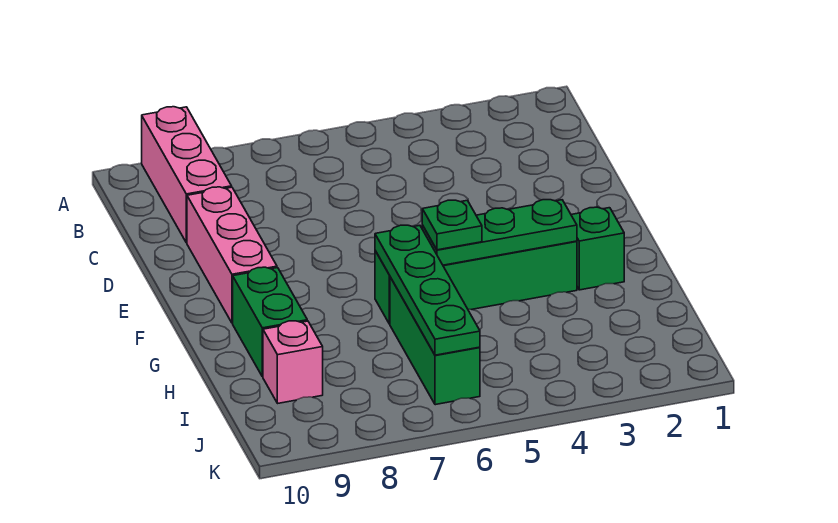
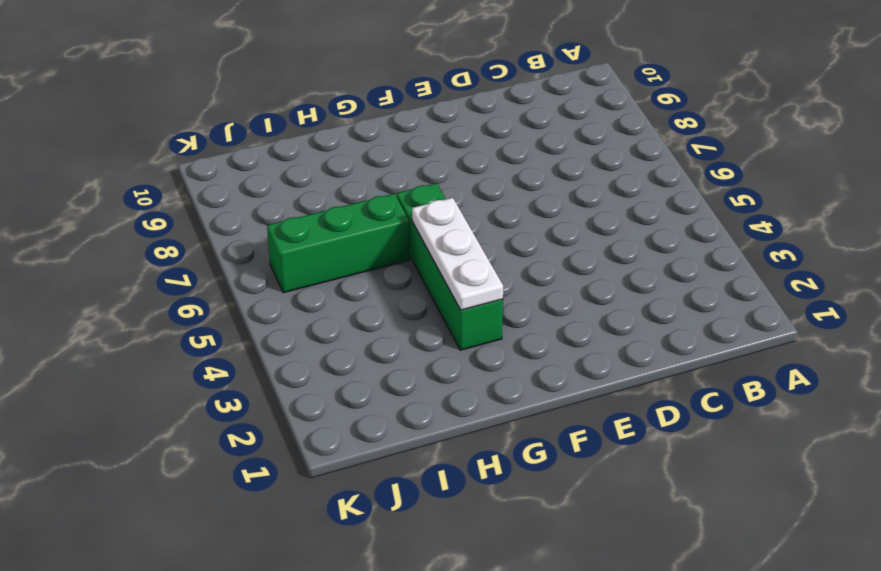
white plate G3:G5 level 2 -> green plate G3:G5 level 2
none -> pink brick A9:C9 level 1
none -> pink brick D9:F9 level 1

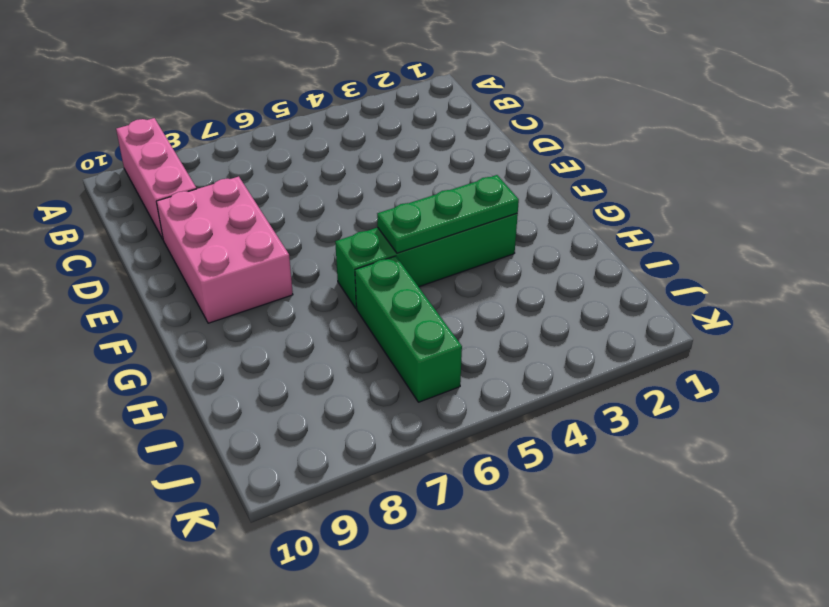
pink brick D8:F9 level 1 -> pink brick D9:F9 level 1
none -> green brick G2 level 1
none -> green brick G9:H9 level 1

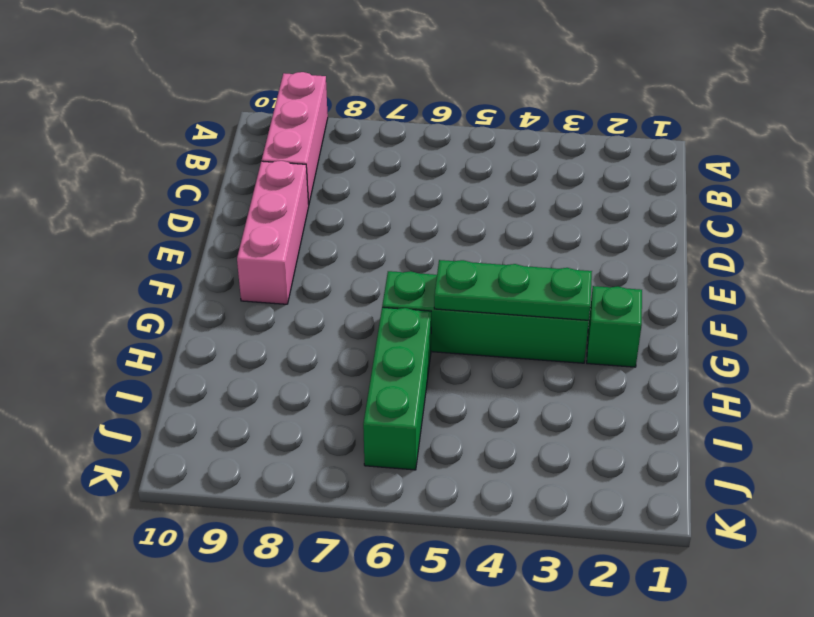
none -> green brick G9:H9 level 1
none -> pink brick I9 level 1

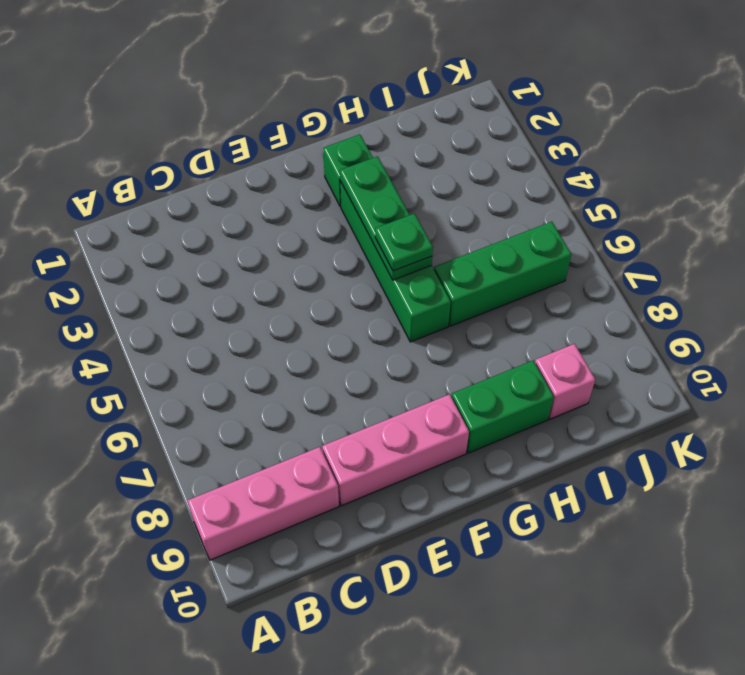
none -> green plate G6:J6 level 2

